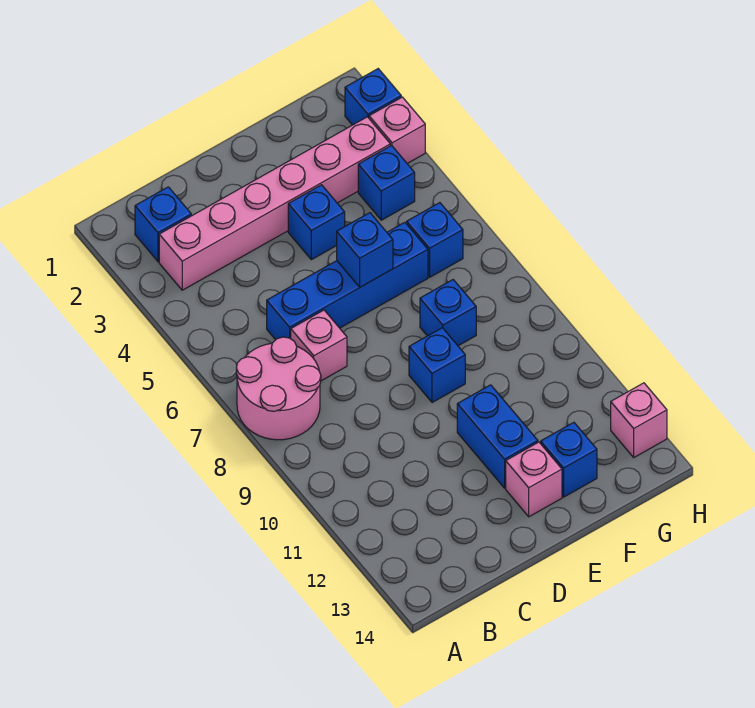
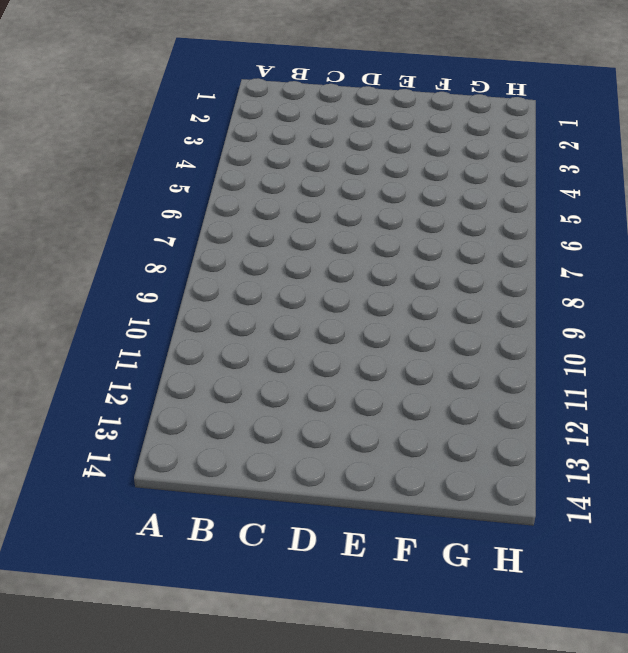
none -> pink round brick A7:B8 level 1
none -> blue brick B2 level 1
none -> pink brick B3:G3 level 1

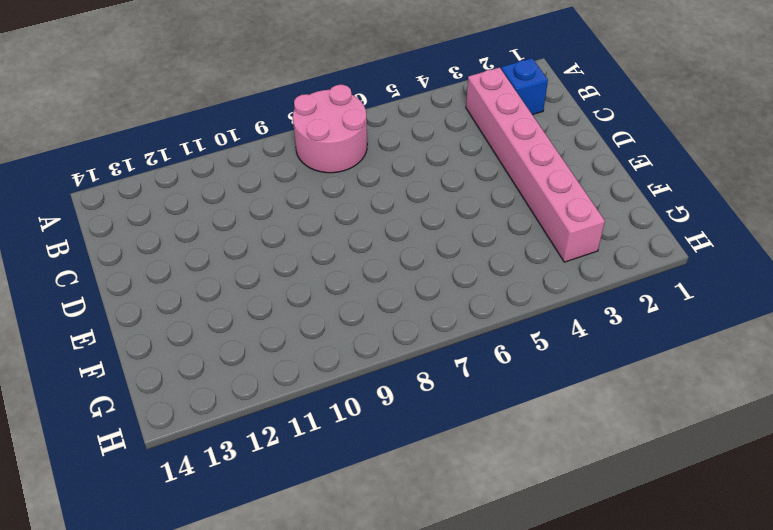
none -> blue brick C6:F6 level 1
none -> pink brick C7 level 1
none -> blue brick E4 level 1

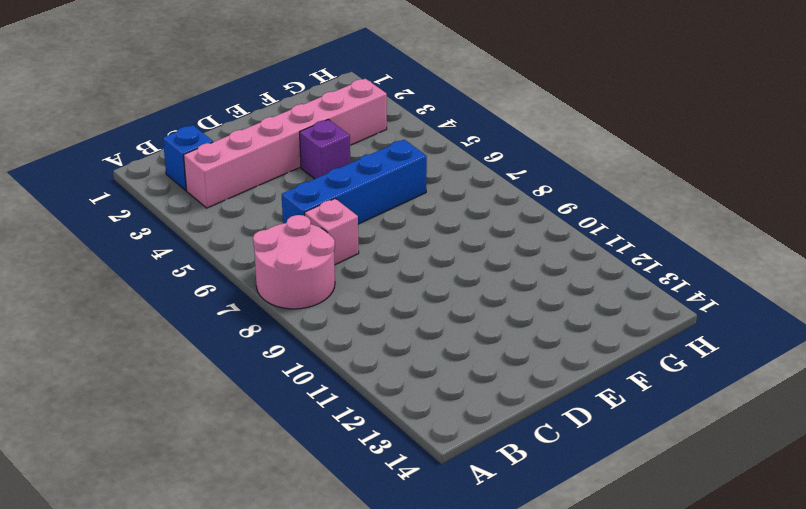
purple brick E4 level 1 -> blue brick E4 level 1
none -> blue brick E9 level 1
none -> blue brick E11:E12 level 1
none -> pink brick E13 level 1

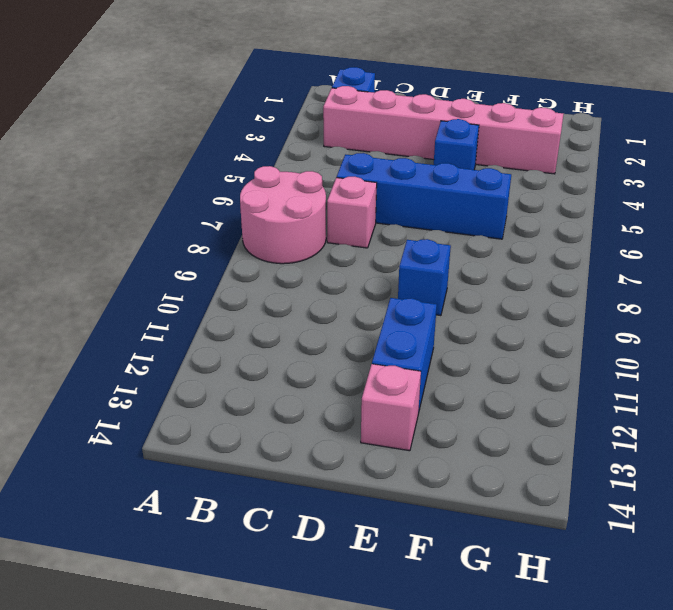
none -> blue brick F8 level 1
none -> blue brick F13 level 1
none -> blue brick G4 level 1

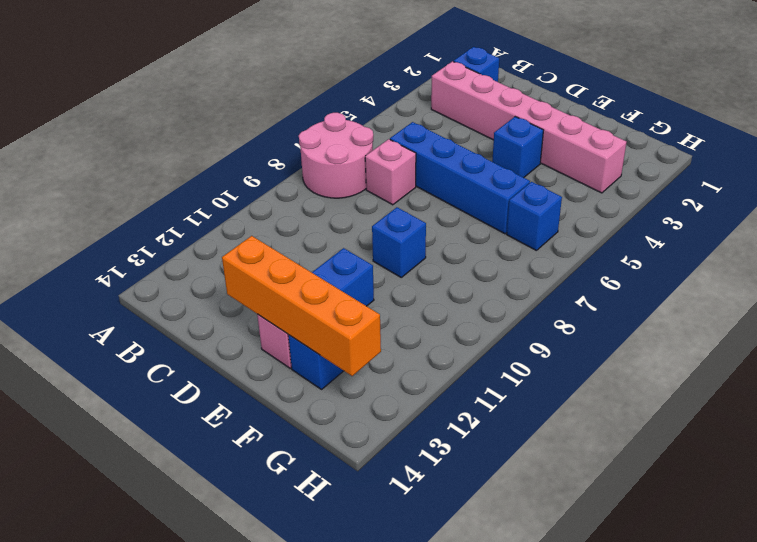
orange brick D13:G13 level 2 -> none
none -> blue brick F8 level 1
none -> blue brick G4 level 1
none -> blue brick H2 level 1

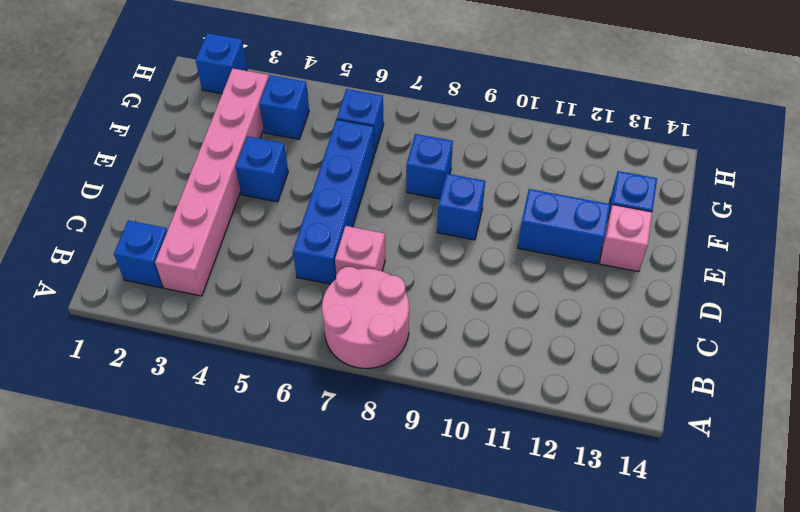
none -> pink brick H3 level 1
none -> pink brick H13 level 1
none -> blue brick E6 level 2

